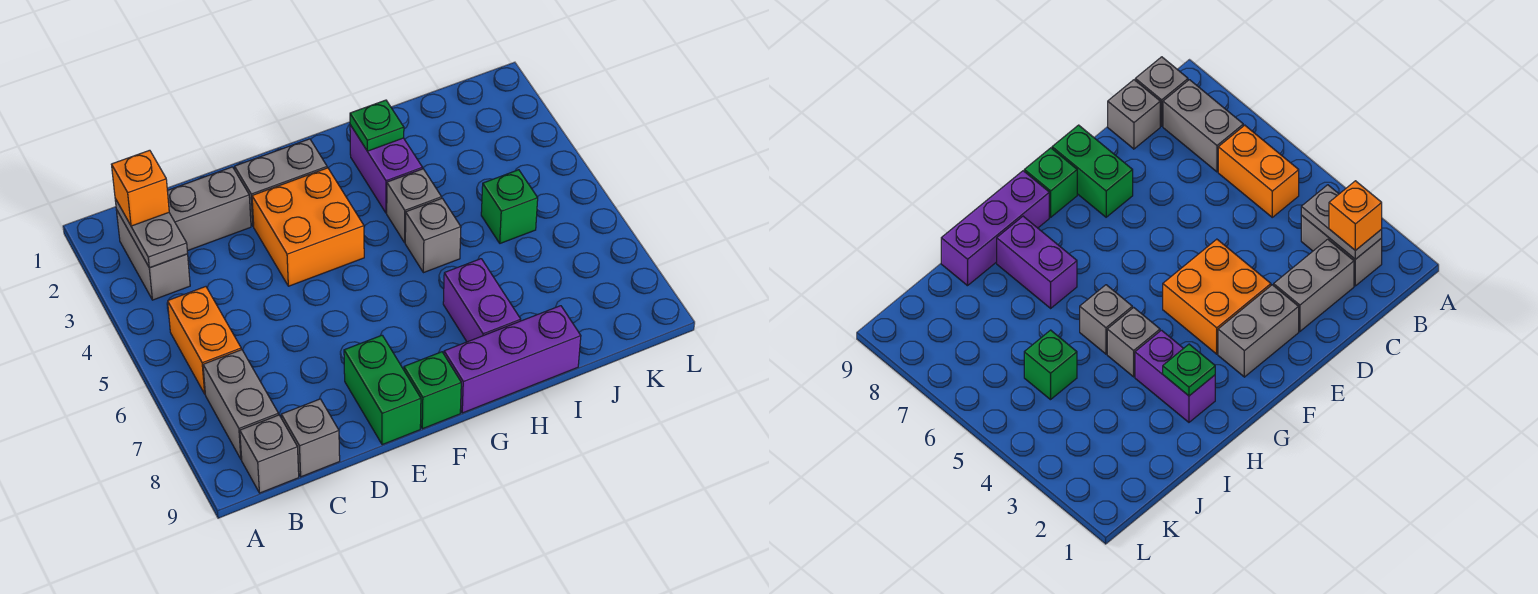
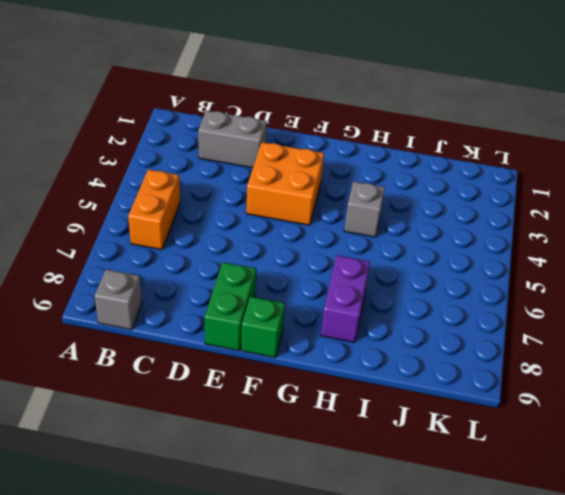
none -> grey brick B2:B3 level 1
none -> grey brick B7:B8 level 1
none -> grey brick C9 level 1

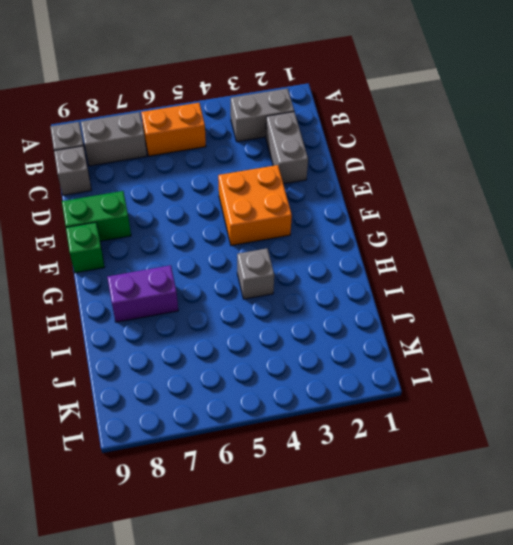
none -> grey brick E2:F2 level 1
none -> purple brick G9:I9 level 1
none -> purple brick H2:H3 level 1

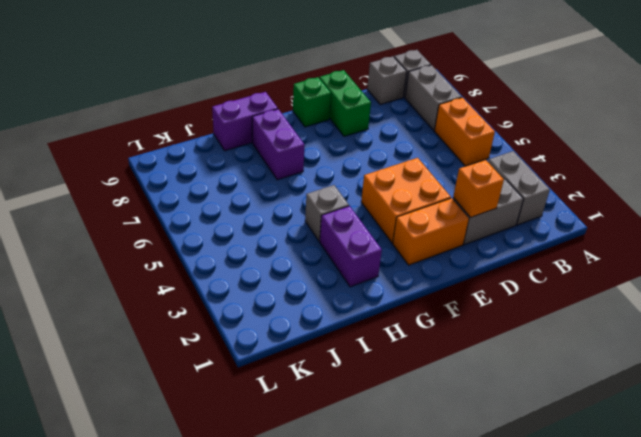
orange brick D2 level 2 -> orange brick B2 level 3
orange brick E2:F2 level 1 -> grey brick E2:F2 level 1
purple brick H9:I9 level 1 -> purple brick G9:I9 level 1
none -> grey brick H5 level 1
none -> green brick J5 level 1
none -> grey plate B2:B3 level 2

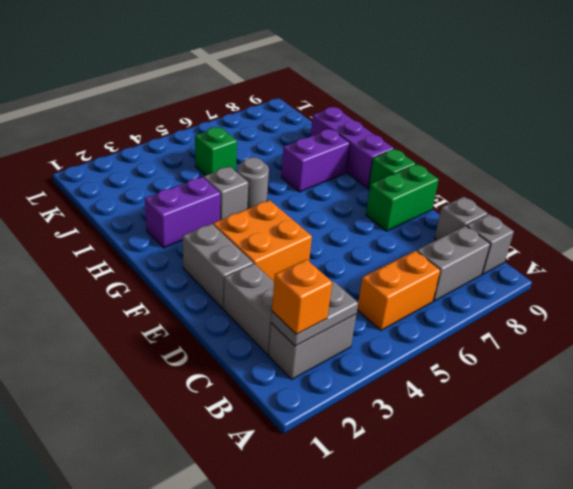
grey round brick H5 level 1 -> grey brick H5 level 1
none -> green plate H2 level 2

